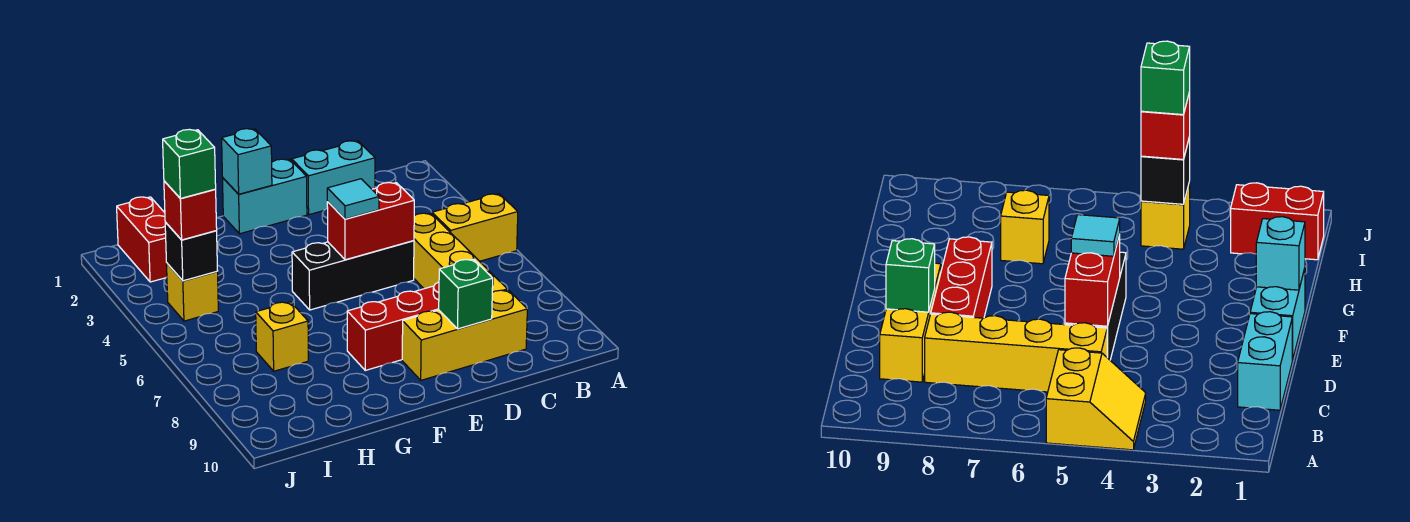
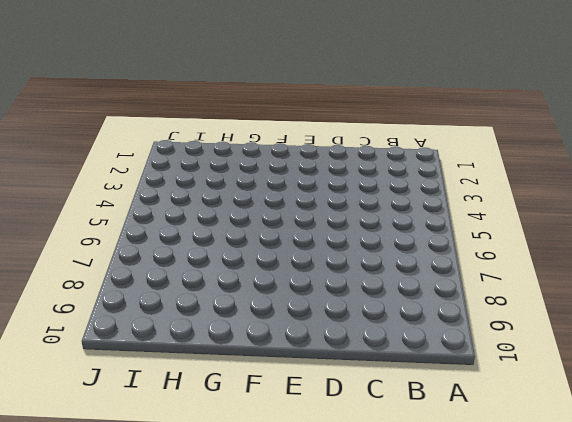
none -> yellow slope A4:B5 level 1 top 5
none -> cyan brick C1:D1 level 1
none -> yellow brick C5:C8 level 1

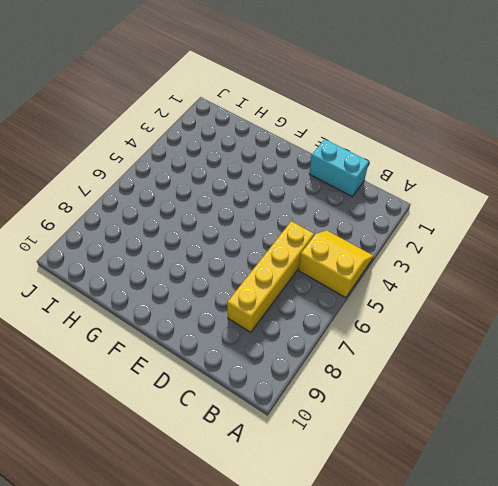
none -> yellow brick C9:E9 level 1
none -> black brick D5:F5 level 1
none -> red brick D8:F8 level 1

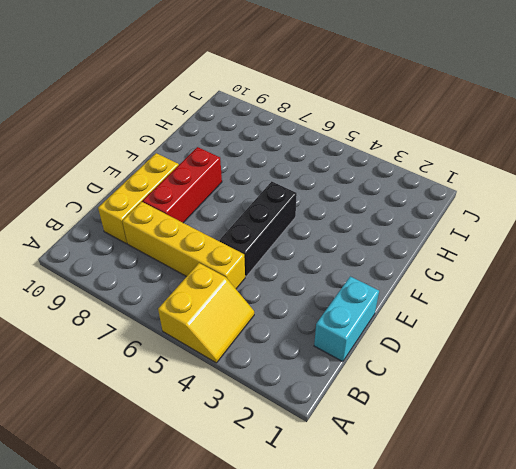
none -> cyan brick E1:F1 level 1
none -> yellow brick H7 level 1
none -> red brick I1:I2 level 1

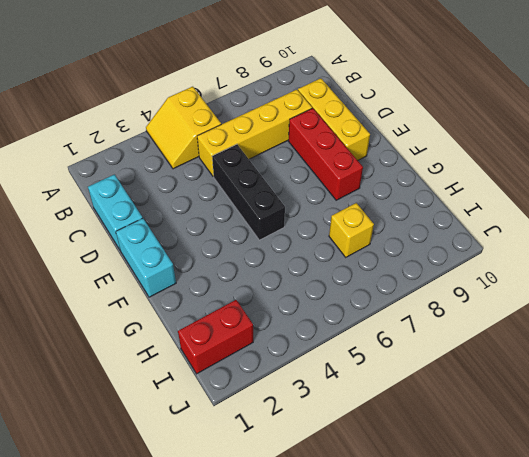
none -> yellow brick I4 level 1
none -> red brick D5:E5 level 2
none -> green brick D9 level 2

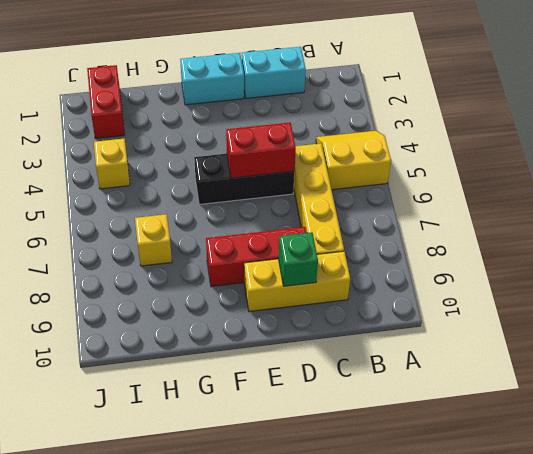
none -> cyan brick F1 level 2
none -> black brick I4 level 2
none -> cyan tile E5 level 3

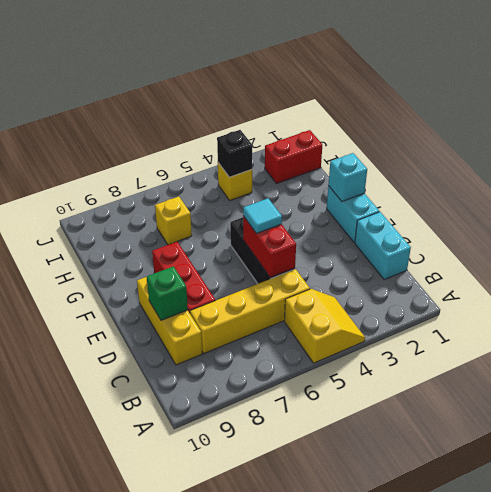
none -> red brick I4 level 3
none -> green brick I4 level 4

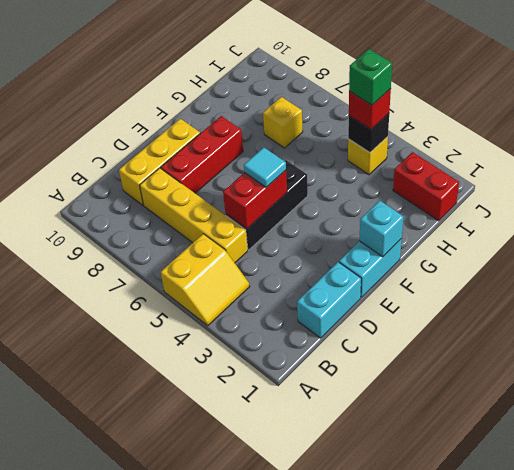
none -> green brick D9 level 2

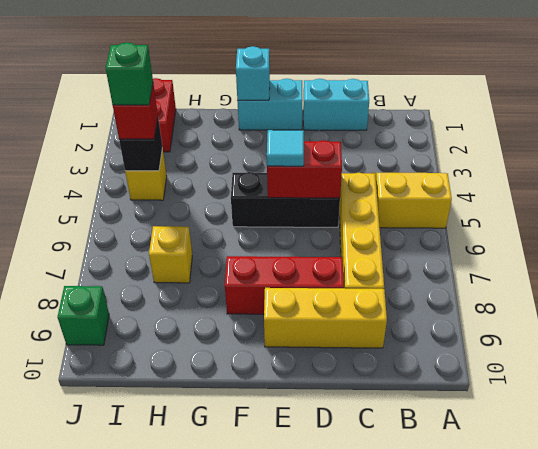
green brick J9 level 1 -> green brick D9 level 2

